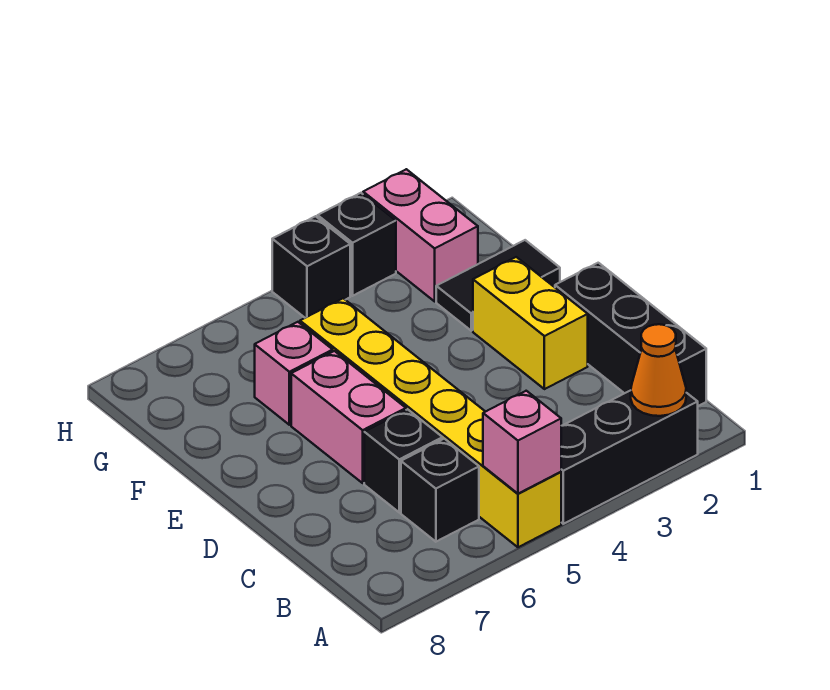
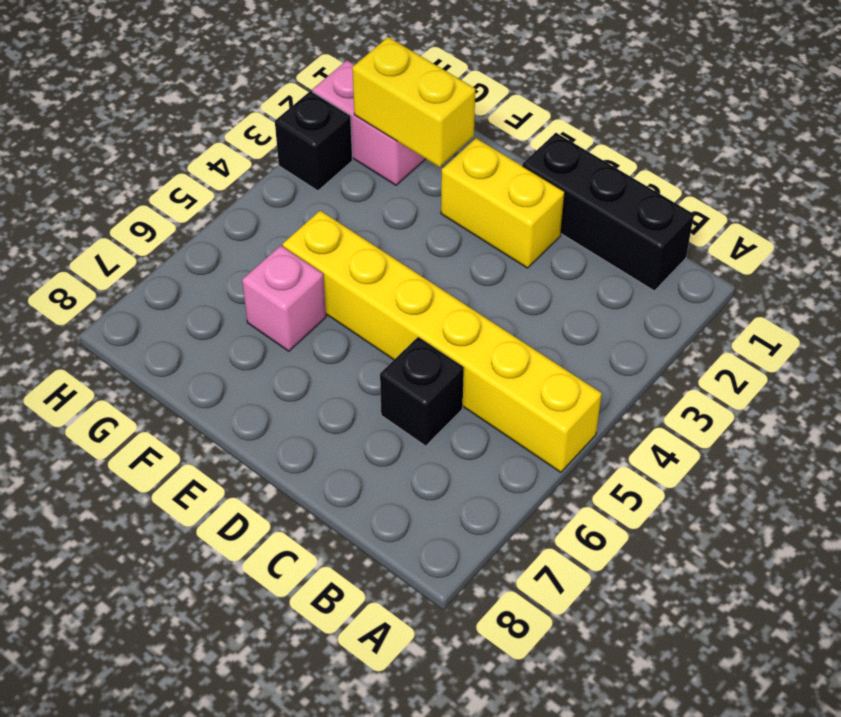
yellow brick F2:G2 level 2 -> none
none -> black brick A2:A4 level 1
none -> black brick B6 level 1
none -> pink brick D6:E6 level 1

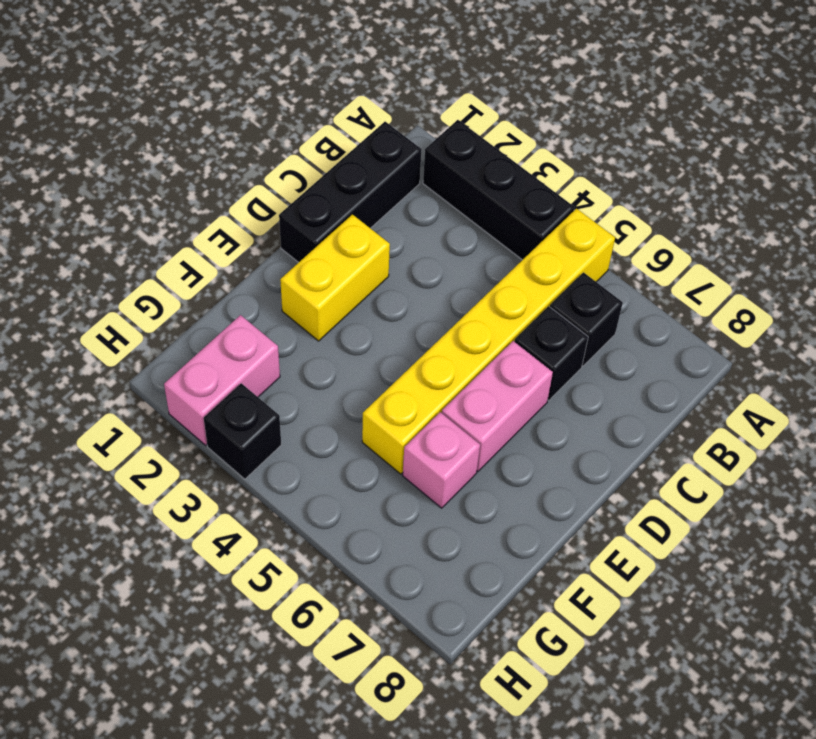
none -> black tile F1:F2 level 1
none -> black brick H4 level 1
none -> orange cone A2 level 2

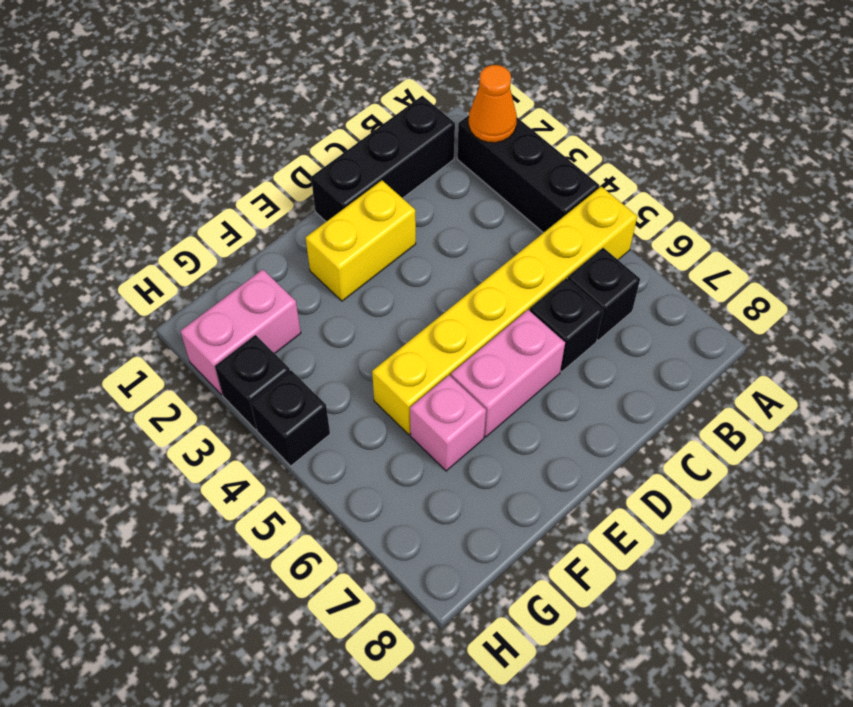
none -> black tile F1:F2 level 1
none -> pink brick A5 level 2

